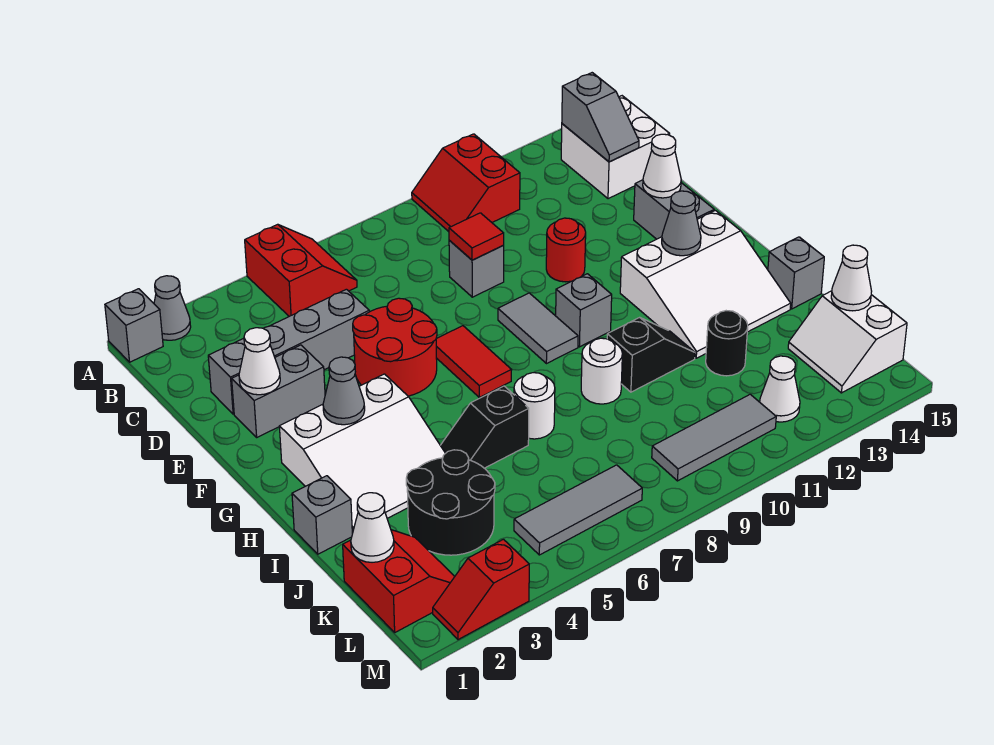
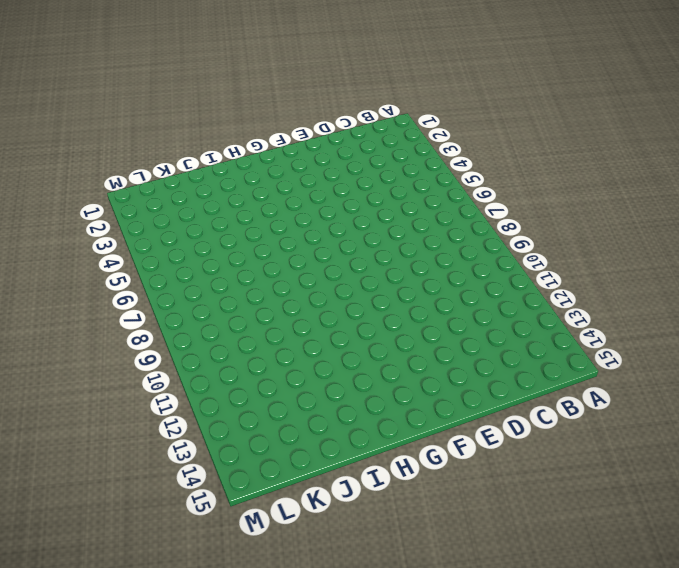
none -> grey brick A1 level 1
none -> grey cone A2 level 1
none -> red slope A5:B6 level 1 top 5
none -> red slope A10:B11 level 1 top 11

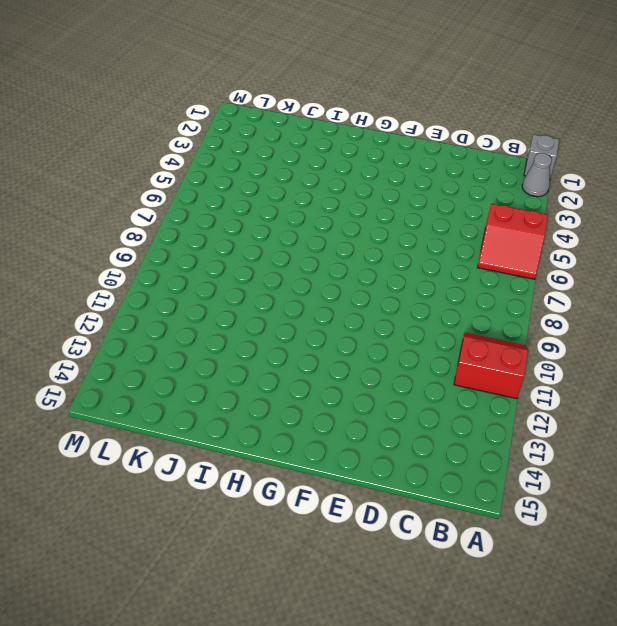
none -> white brick B14:C15 level 1
none -> grey brick D2:D5 level 1
none -> grey brick D9 level 1
none -> grey brick E2:E3 level 1

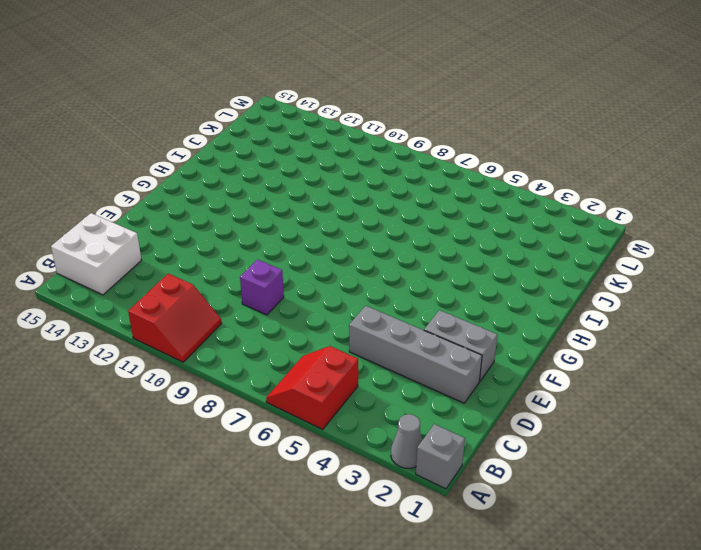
purple brick D9 level 1 -> grey brick D9 level 1
none -> red round brick E5:F6 level 1
none -> red round brick E11 level 1
none -> grey brick E14:F14 level 1
none -> red tile F7:G7 level 1

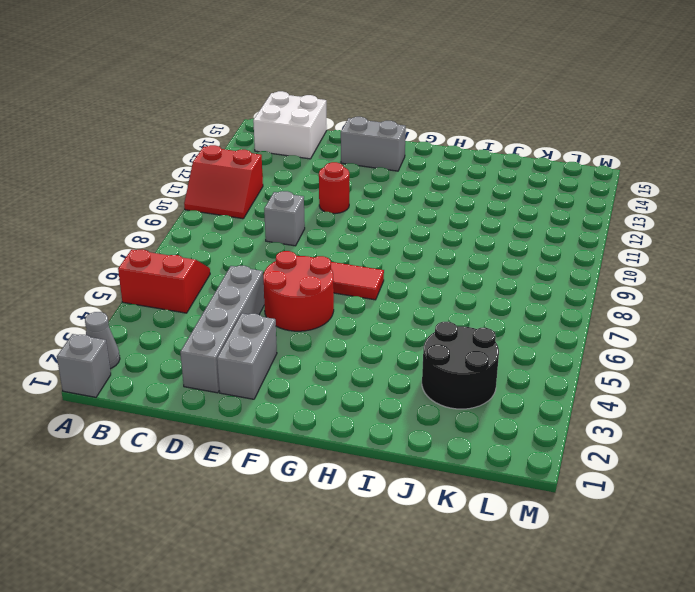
none -> grey tile F9:G9 level 1
none -> white slope G2:I4 level 1 top G
none -> grey brick G10 level 1
none -> white slope G12:I14 level 1 top G

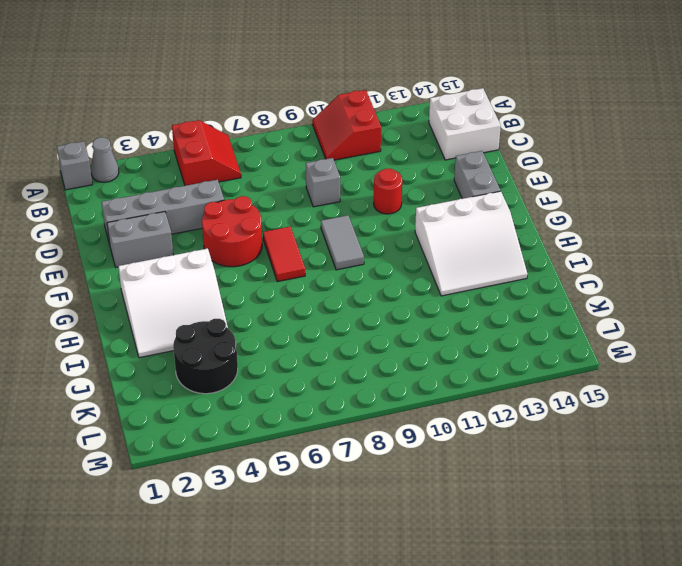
none -> grey brick G10 level 1
none -> grey brick I1 level 1
none -> black slope I5:I6 level 1 top 6
none -> white round brick I7 level 1

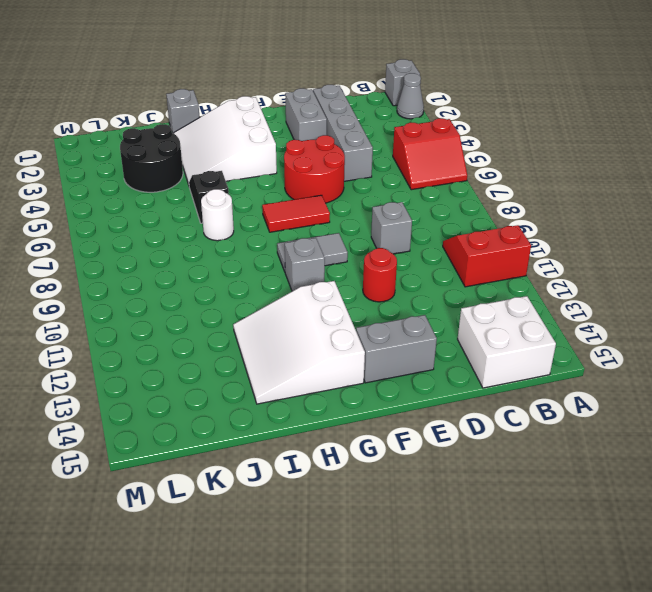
none -> white round brick I9 level 1
none -> black slope I10:I11 level 1 top 10
none -> grey brick I15 level 1
none -> black round brick J12 level 1

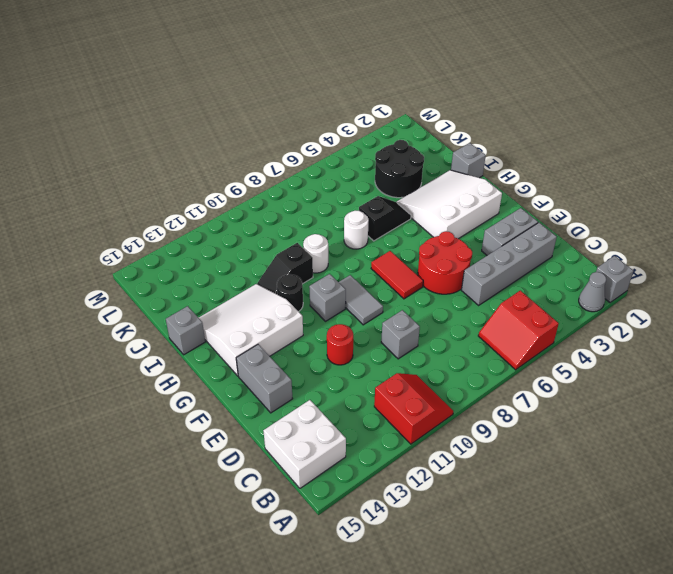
black round brick H11 level 1 -> black round brick J12 level 1
none -> red slope K1:L2 level 1 top 1
none -> white slope K14:L15 level 1 top 15
none -> grey tile L5:L7 level 1
none -> grey tile L9:L11 level 1

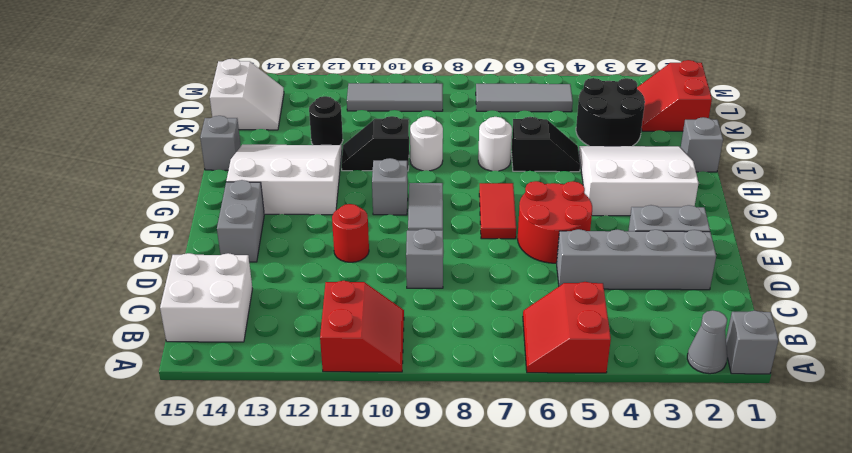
none -> white cone L12 level 1
none -> red slope M2:M3 level 1 top 3
none -> grey slope B14:C14 level 2 top B
none -> red tile D9 level 2

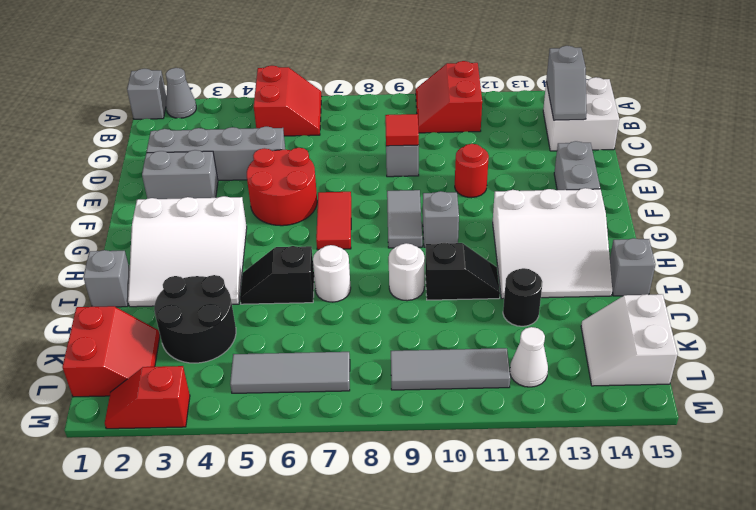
none -> white cone E2 level 2
none -> white cone E14 level 2
none -> grey cone G3 level 2
none -> grey cone G13 level 2

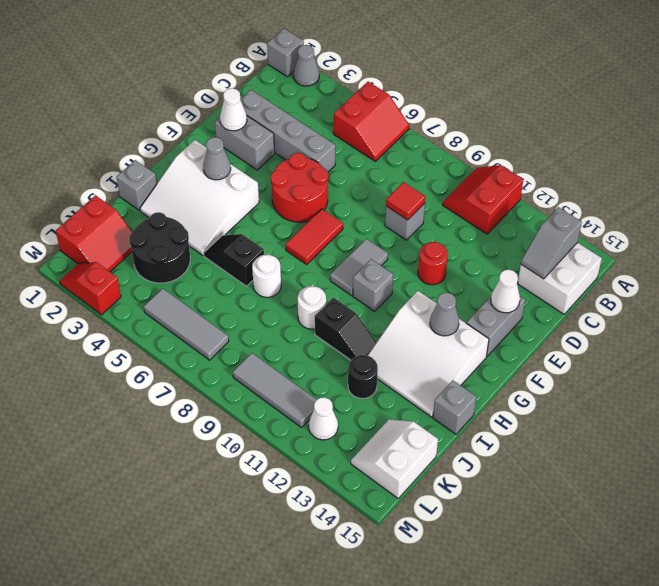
none -> white cone K1 level 2
none -> white cone K15 level 2

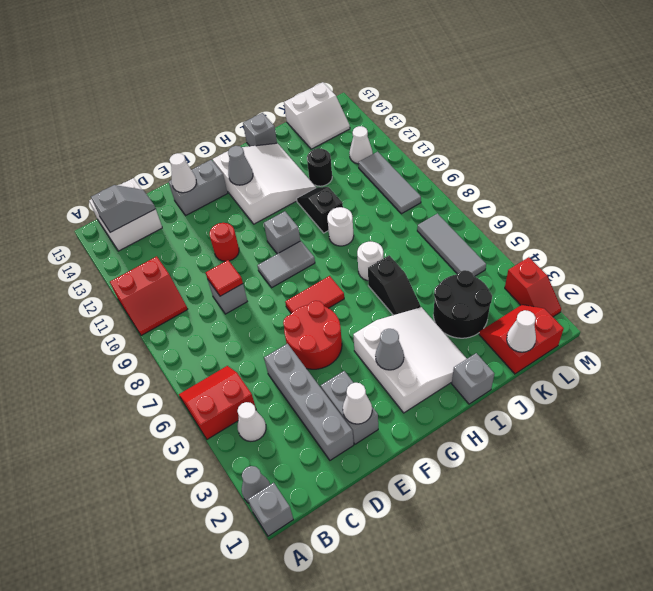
white cone B4 level 1 -> white cone K15 level 2

